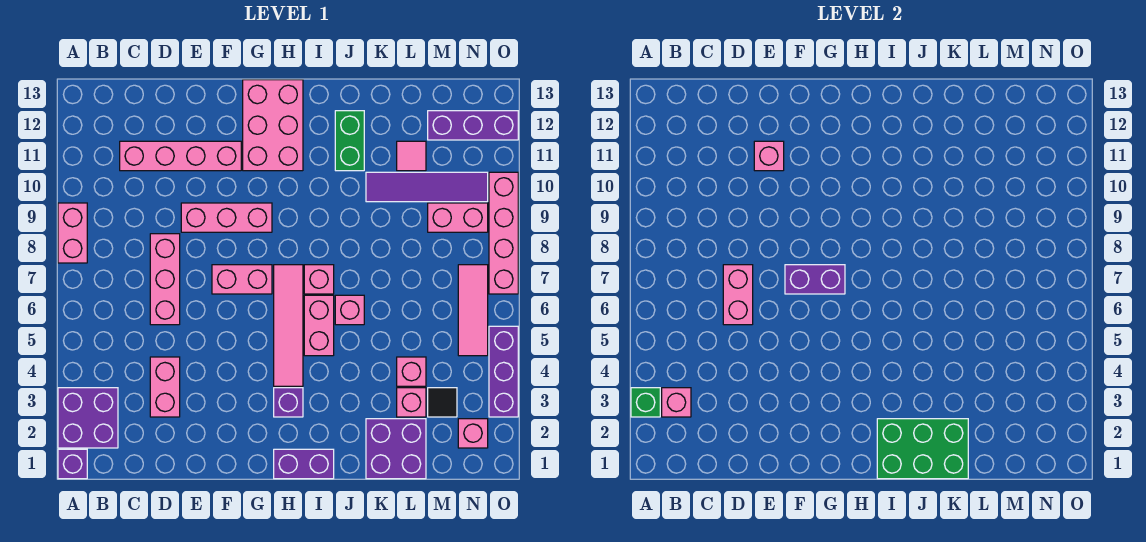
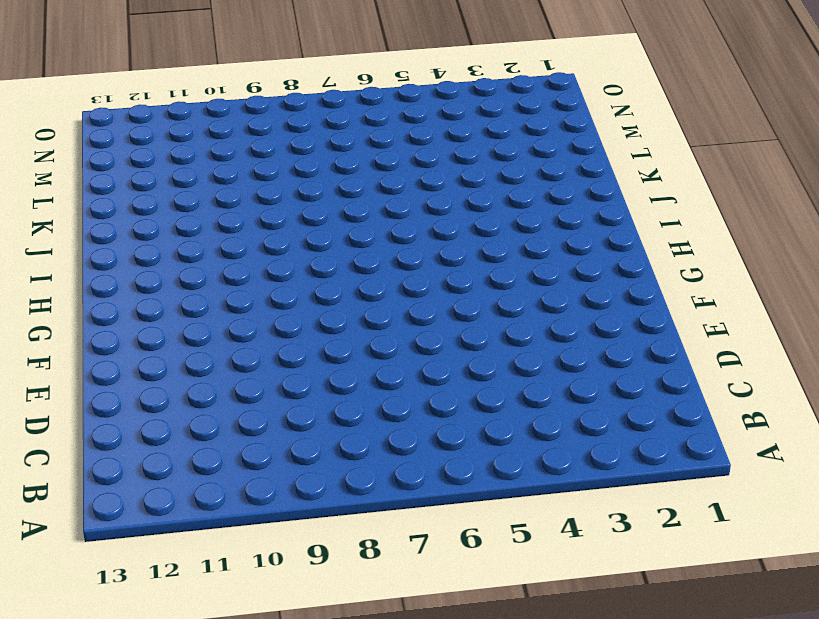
none -> purple brick A1 level 1
none -> purple brick A2:B3 level 1
none -> pink brick A8:A9 level 1
none -> pink brick C11:F11 level 1

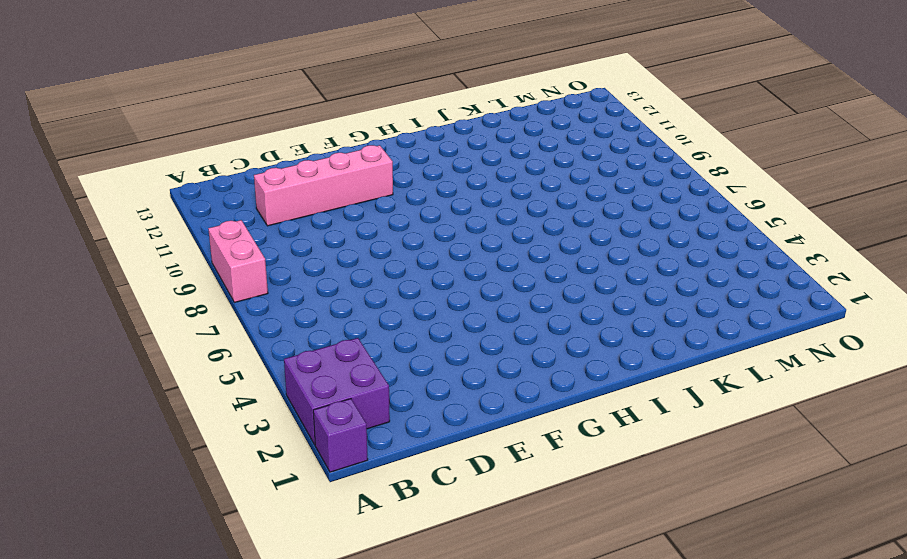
none -> pink brick D3:D4 level 1
none -> pink brick D6:D8 level 1
none -> pink brick E9:G9 level 1
none -> pink brick F7:G7 level 1

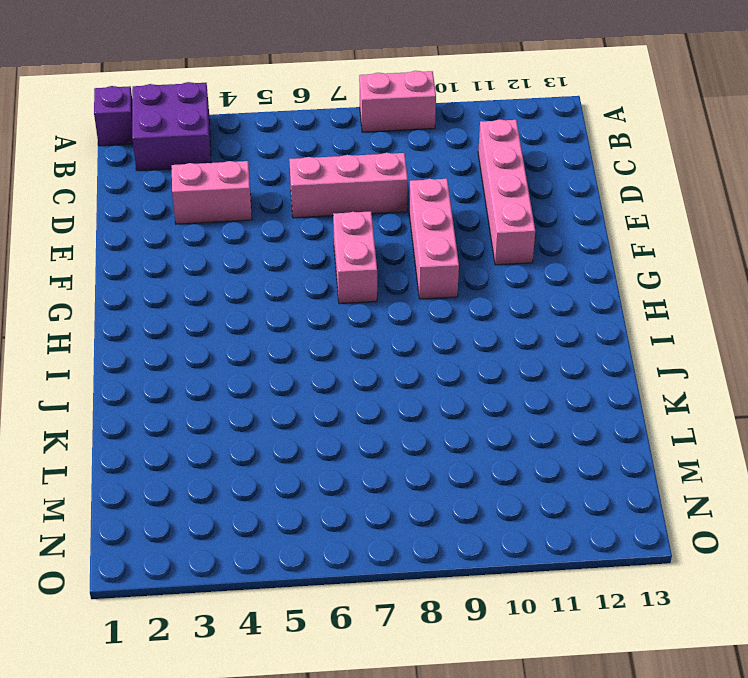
none -> pink brick G11:H13 level 1
none -> purple brick H1:I1 level 1
none -> purple brick H3 level 1
none -> pink tile H4:H7 level 1

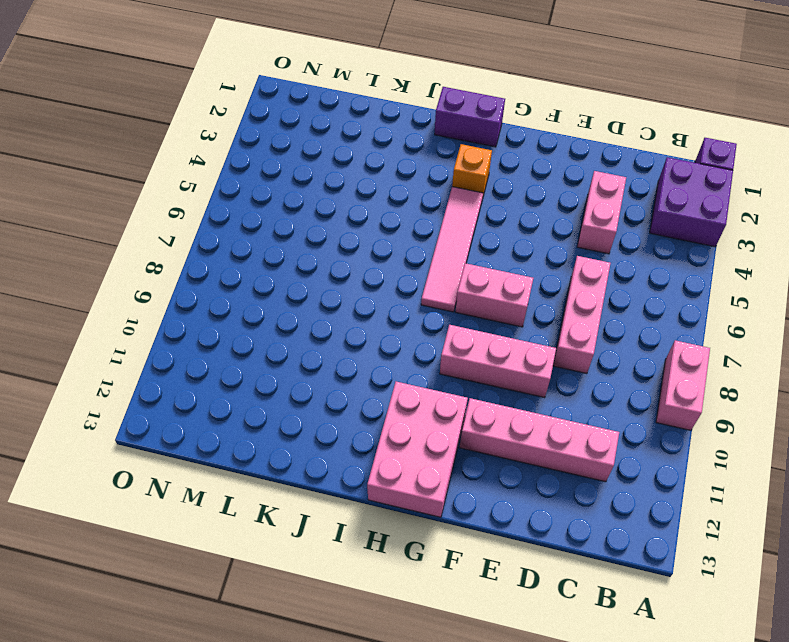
orange brick H3 level 1 -> purple brick H3 level 1
none -> pink brick I5:I6 level 1
none -> pink brick I7 level 1
none -> pink brick J6 level 1
none -> green brick J11:J12 level 1

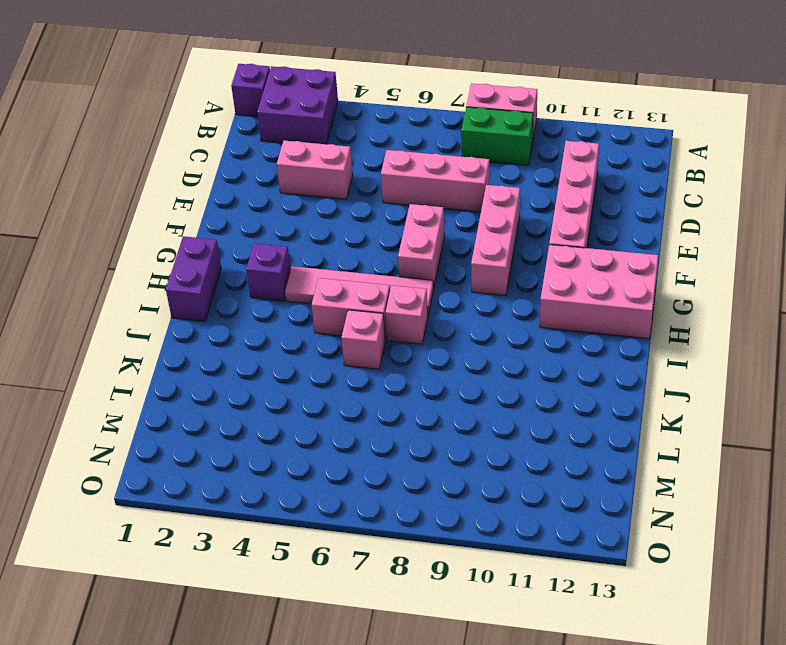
green brick B8:B9 level 1 -> green brick J11:J12 level 1
none -> purple brick K1:L2 level 1
none -> purple tile K10:N10 level 1
none -> pink brick L3 level 1
none -> pink brick L4 level 1

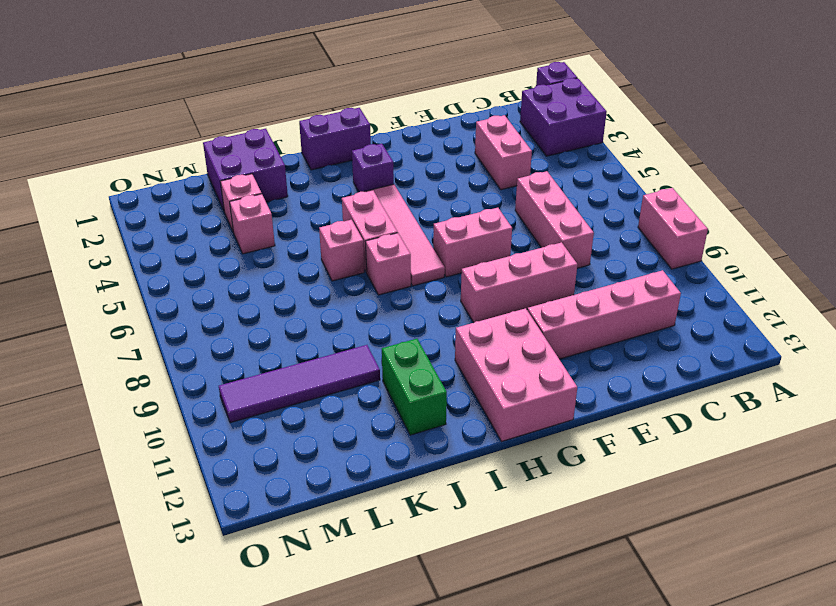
none -> pink tile L11 level 1
none -> black tile M3 level 1
none -> pink brick M9:N9 level 1
none -> purple brick M12:O12 level 1

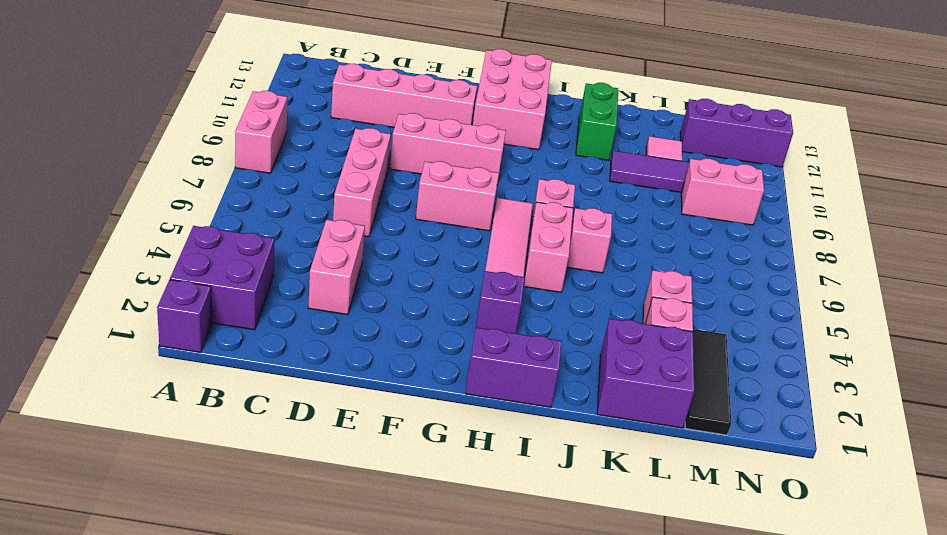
black tile M1:M3 level 1 -> black tile M3 level 1
none -> pink brick N2 level 1
none -> pink tile N5:N7 level 1
none -> purple brick O3:O5 level 1
none -> pink brick O7:O10 level 1

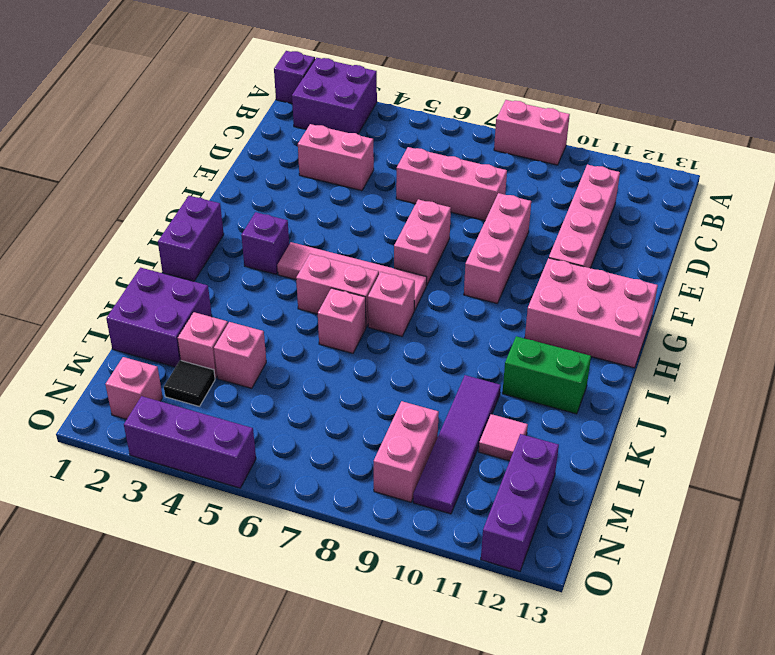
none -> pink tile N5:N7 level 1
none -> pink brick O7:O10 level 1
none -> green brick A3 level 2
none -> pink brick B3 level 2

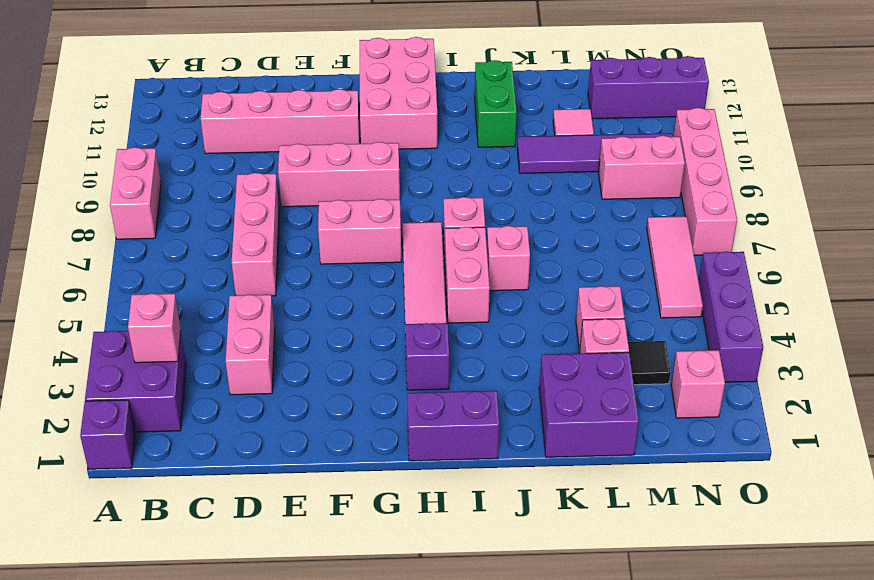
none -> green brick A3 level 2
none -> pink brick D6:D7 level 2
none -> pink brick E11 level 2
none -> purple brick F7:G7 level 2

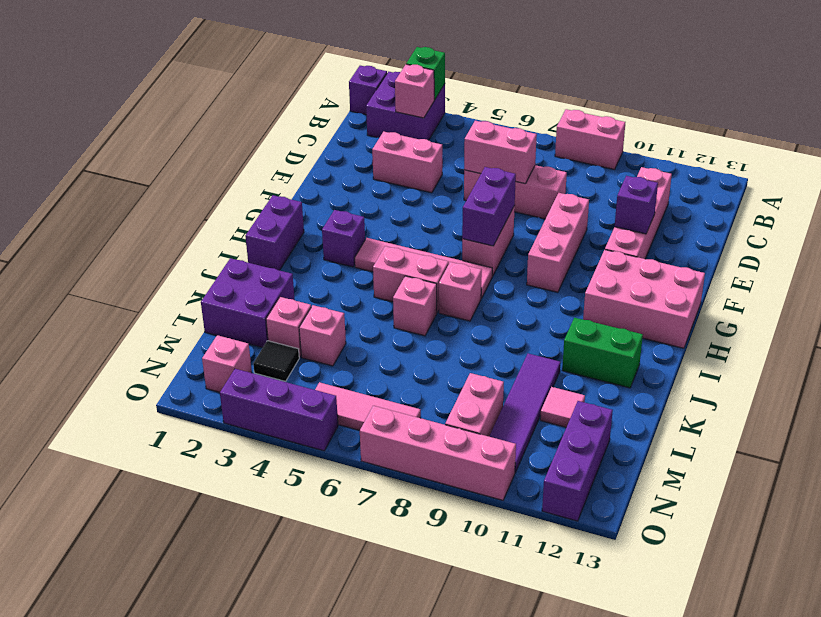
purple brick E11 level 2 -> pink brick E11 level 2
none -> green brick I1:K2 level 2

